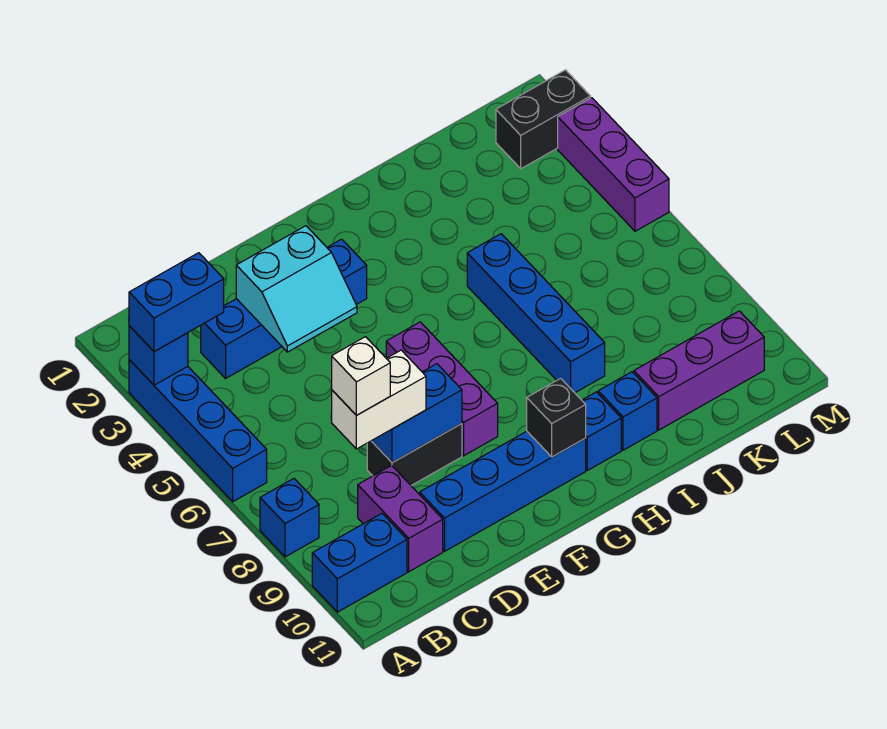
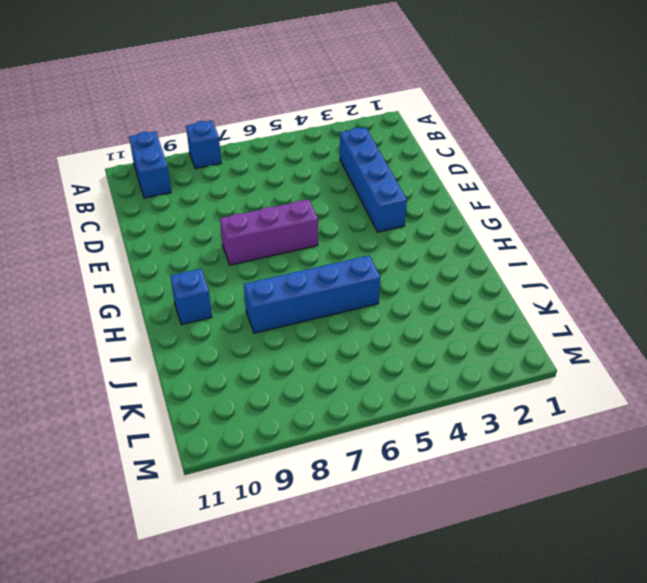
none -> blue brick A3:A6 level 1
none -> purple brick C9:C10 level 1
none -> black brick D8:E8 level 1

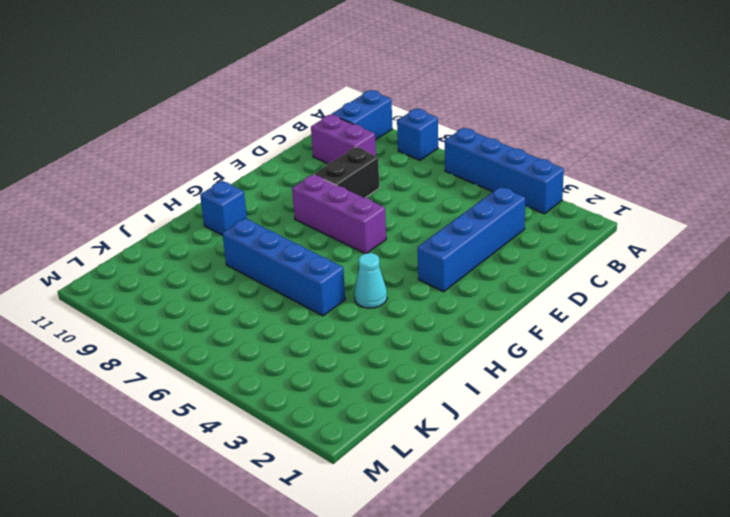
cyan cone H4 level 1 -> none
none -> blue brick D10:G10 level 1
none -> blue brick I10 level 1
none -> purple brick J10:L10 level 1

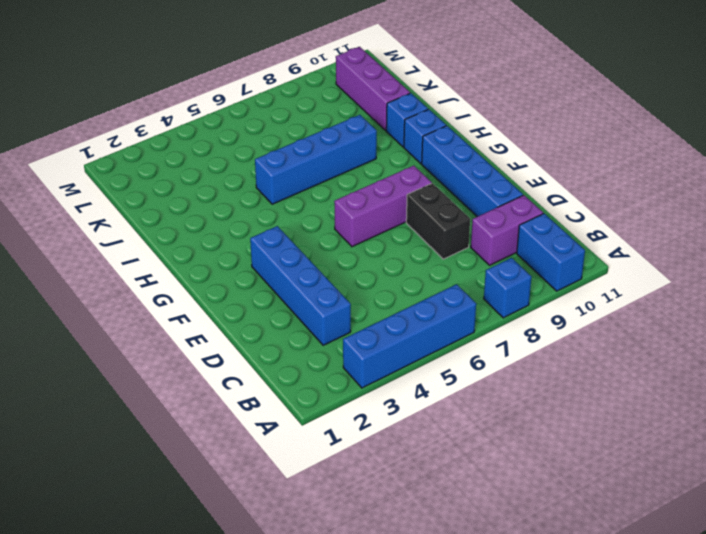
none -> black brick L2:M2 level 1
none -> purple brick M3:M5 level 1
none -> blue brick A3 level 2

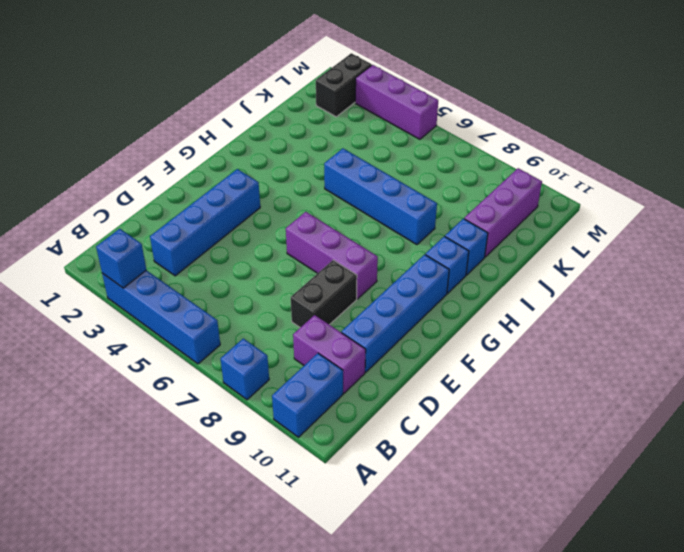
none -> cyan slope D3:E4 level 2 top 3
none -> blue brick D8:E8 level 2
none -> black brick G10 level 2

